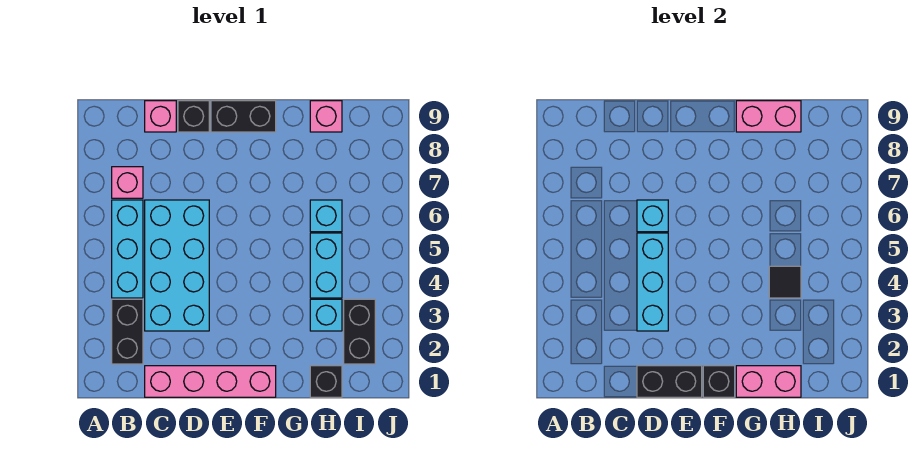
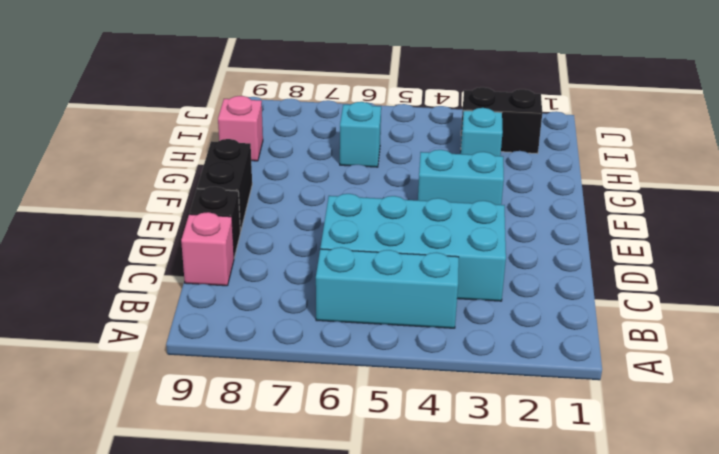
cyan brick F3:F4 level 1 -> cyan brick H4:H5 level 1
none -> black brick B2:B3 level 1
none -> pink brick B7 level 1
none -> pink brick C1:F1 level 1

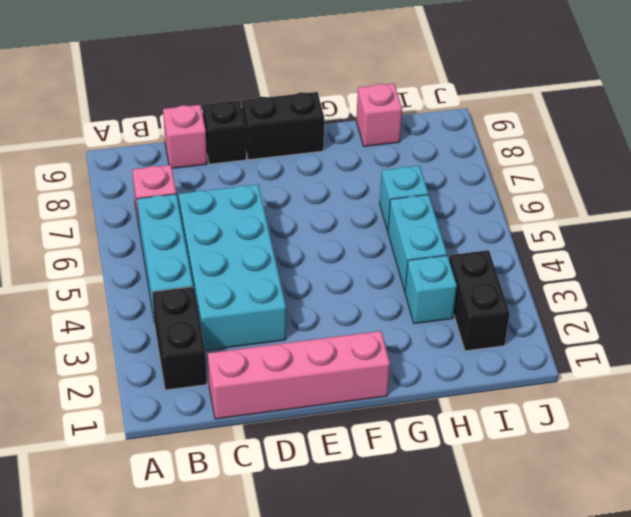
none -> black brick H1 level 1
none -> black brick D1:E1 level 2
none -> cyan brick D3:D5 level 2

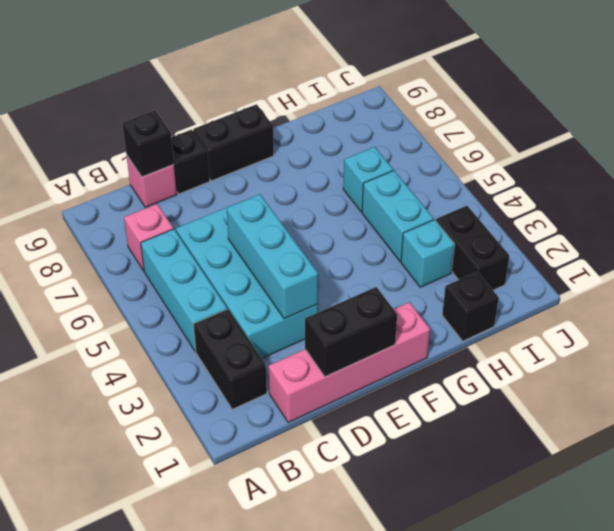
black brick C9 level 2 -> black brick F1 level 2
none -> pink brick H9 level 1
none -> cyan brick D6 level 2
none -> pink brick G1:H1 level 2

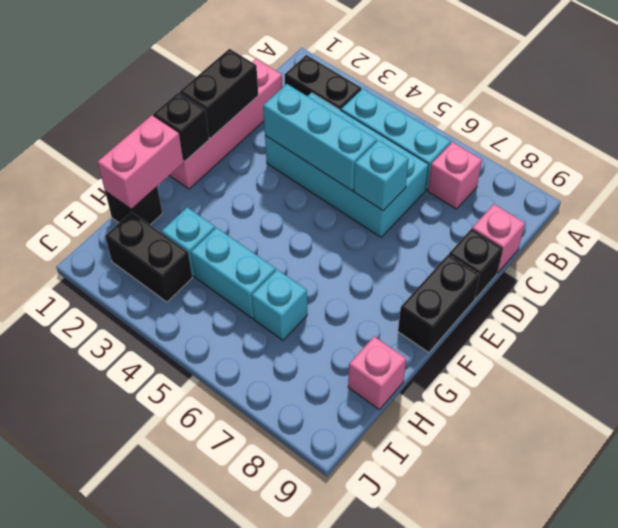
none -> pink brick G9:H9 level 2
none -> black tile H4 level 2

